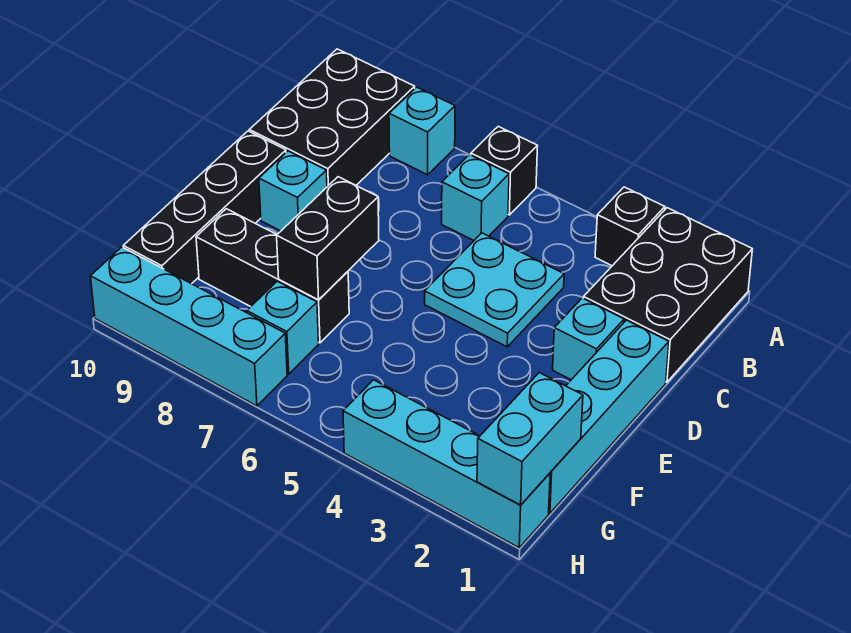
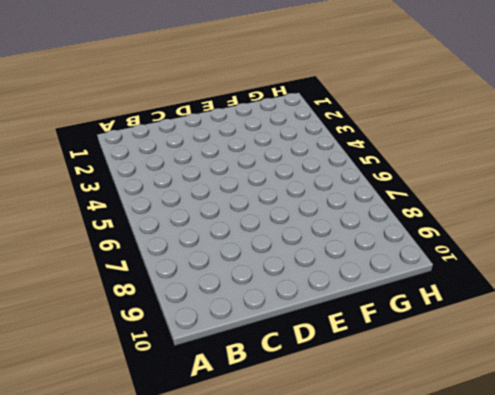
none -> black brick A1:C2 level 1
none -> black brick A3 level 1
none -> black brick A6 level 1

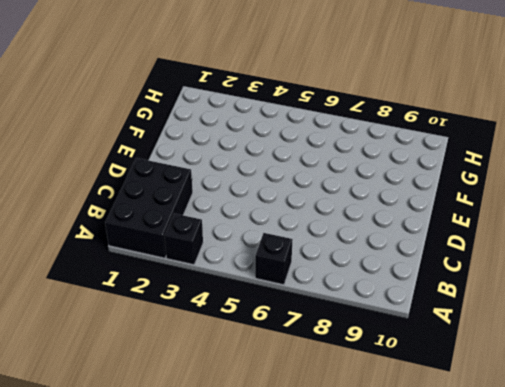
none -> cyan brick A8 level 1
none -> black brick A9:C10 level 1
none -> cyan brick B6 level 1

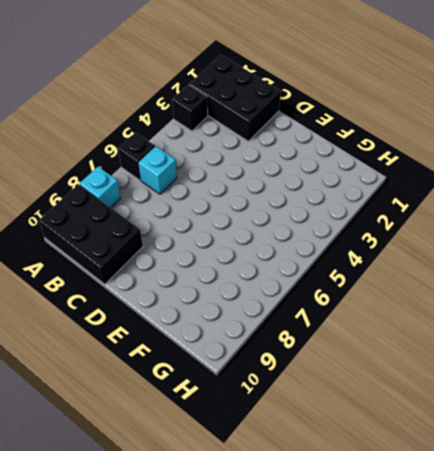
none -> cyan plate C4:D5 level 1
none -> cyan brick D1:G1 level 1
none -> cyan brick D2 level 1

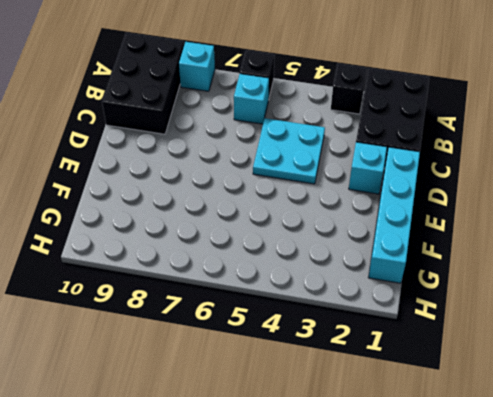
none -> cyan brick D9 level 1
none -> black brick D10:G10 level 1
none -> black brick F7:F9 level 1

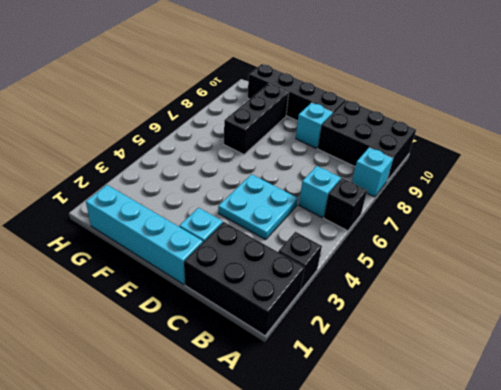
none -> cyan brick G7 level 1
none -> cyan brick H1:H4 level 1
none -> cyan brick H7:H10 level 1

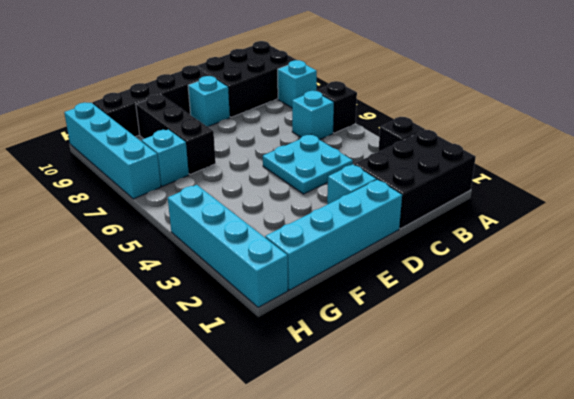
none -> black brick E7:F7 level 2
none -> cyan brick G1:H1 level 2

